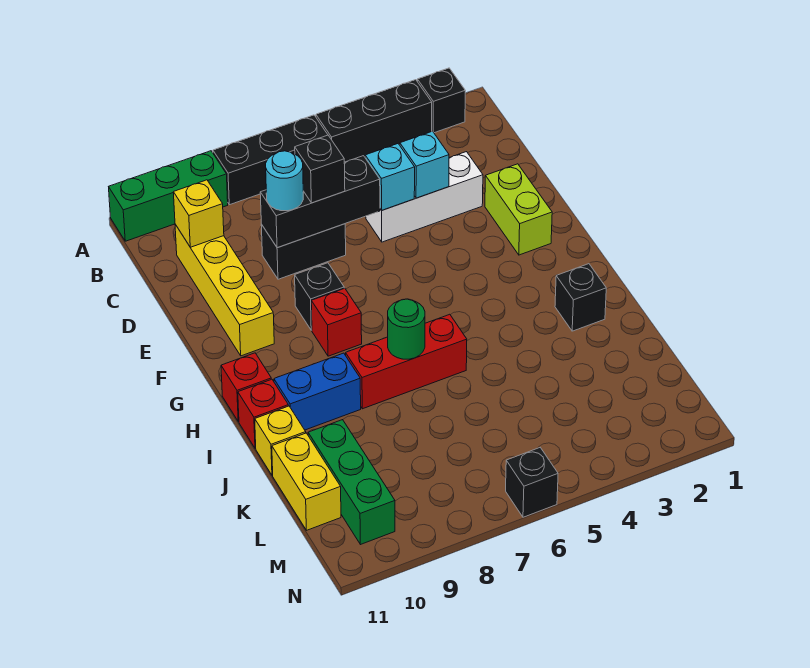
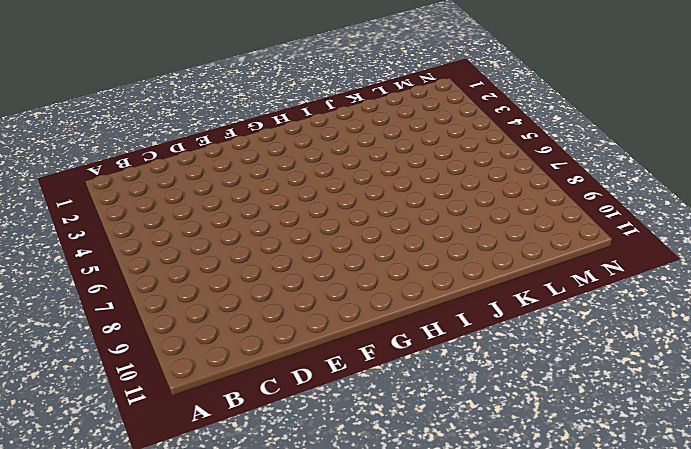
none -> black brick A2 level 1
none -> black brick A3:A5 level 1
none -> black brick A6:A8 level 1

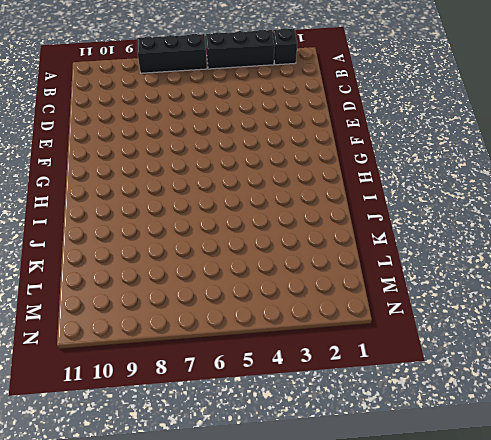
none -> green brick A9:A11 level 1
none -> yellow brick C10:F10 level 1
none -> white brick D3:D5 level 1

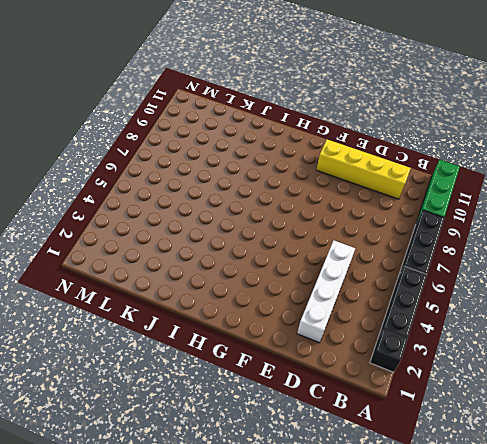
white brick D2:D5 level 1 -> white brick D3:D5 level 1
none -> black brick D7:D8 level 1
none -> lime brick E2:F2 level 1
none -> black brick F8 level 1

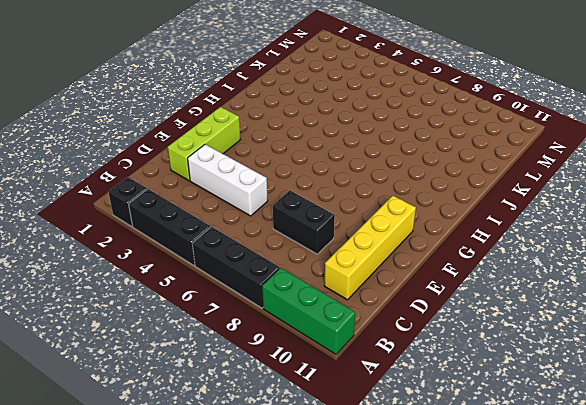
lime brick D2:F2 level 1 -> lime brick E2:F2 level 1
none -> black brick F8 level 1
none -> red brick G8 level 1
none -> red brick H11 level 1

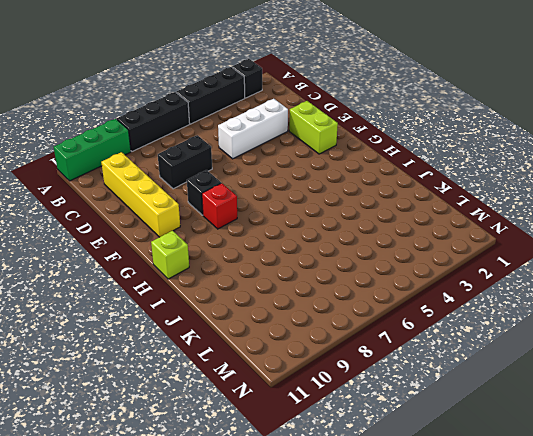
lime brick H11 level 1 -> red brick H11 level 1
none -> black brick I2 level 1
none -> red brick I6:I8 level 1
none -> blue brick I9:I10 level 1

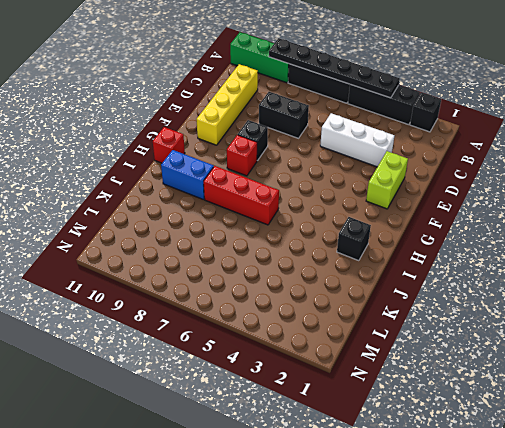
black plate A4:A9 level 2 -> none
none -> red brick I11 level 1
none -> yellow brick J11 level 1
none -> green brick K10:M10 level 1

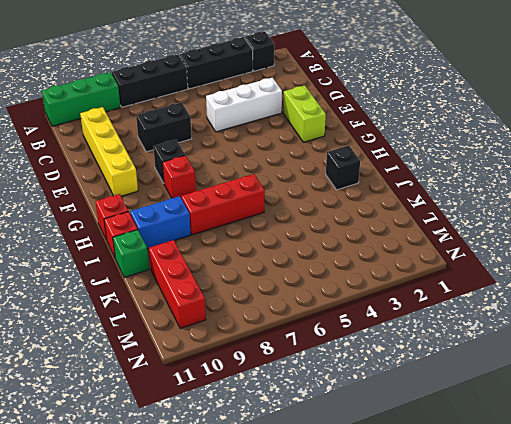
green brick J11 level 1 -> yellow brick J11 level 1
red brick K10:M10 level 1 -> green brick K10:M10 level 1
none -> yellow brick K11:L11 level 1
none -> black brick N6 level 1
none -> yellow brick C10 level 2

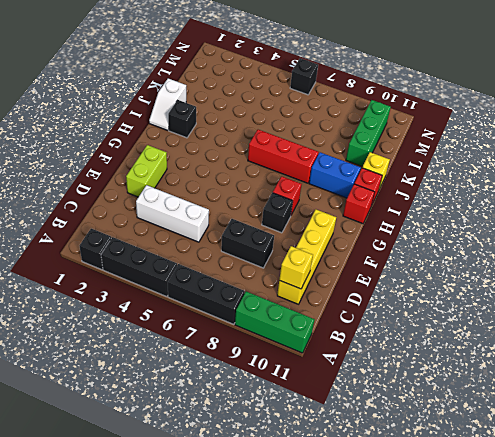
white slope I1:J1 level 1 top J -> none
none -> yellow brick K11:L11 level 1
none -> cyan brick D4 level 2
none -> cyan brick D5 level 2

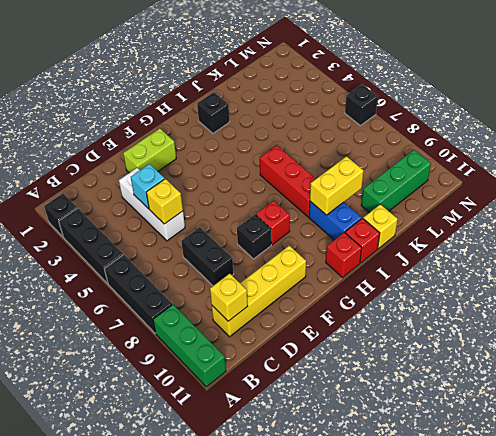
yellow brick D5 level 2 -> cyan brick D5 level 2
yellow brick I9:J9 level 2 -> yellow brick K11:L11 level 1
none -> black brick D6:D8 level 2
none -> green round brick I7 level 2
none -> black brick D7 level 3

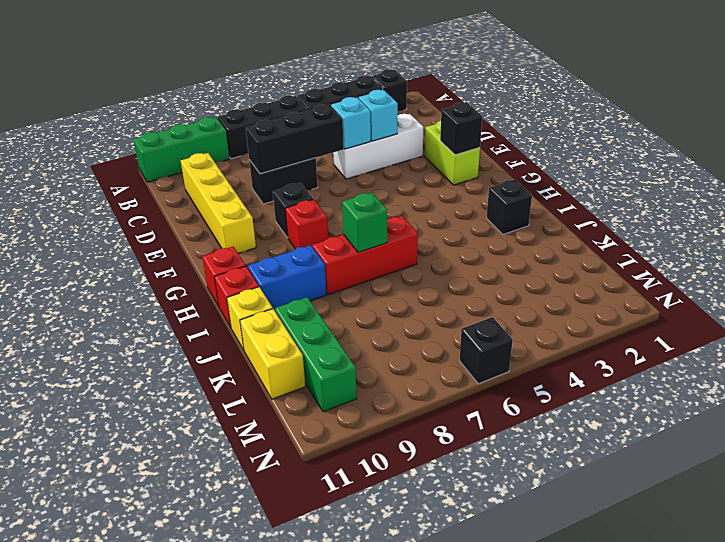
black brick F2 level 2 -> black brick D7 level 3
green brick I7 level 2 -> green round brick I7 level 2
none -> yellow brick C10 level 2
none -> cyan round brick D8 level 3

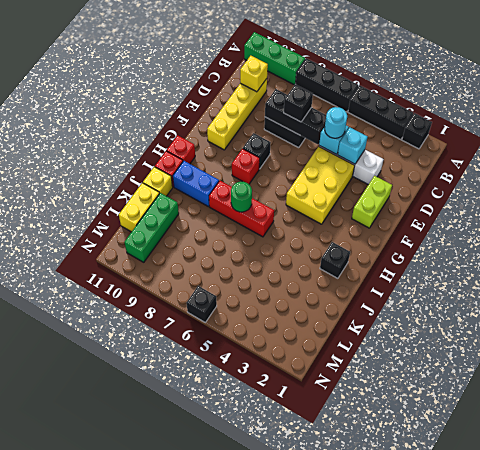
cyan round brick D5 level 3 -> cyan round brick D8 level 3
yellow brick E4:G5 level 1 -> none

